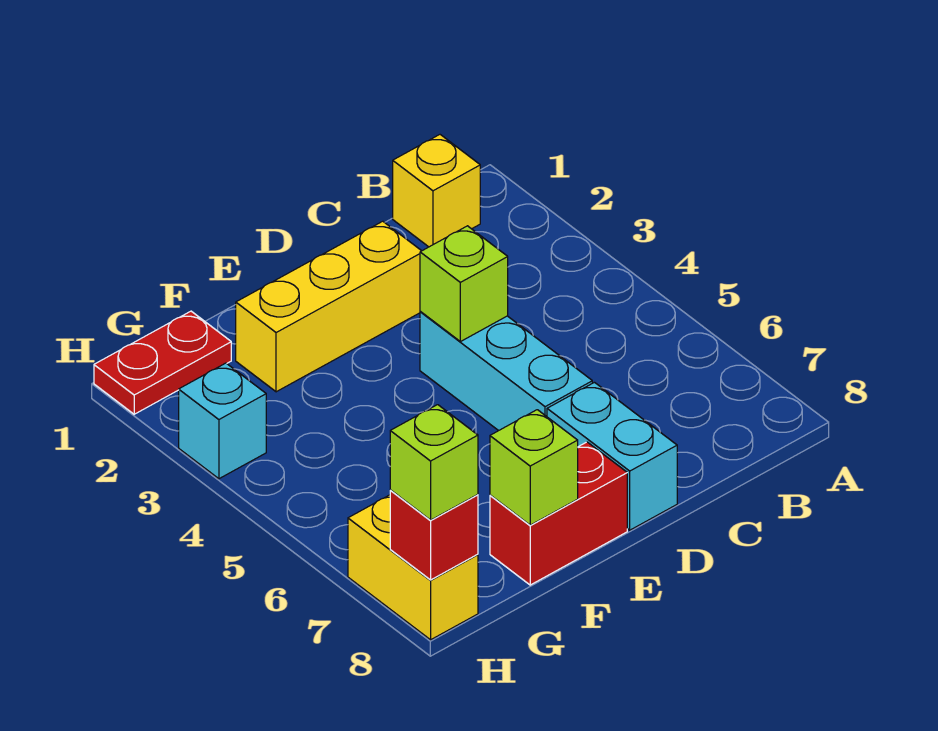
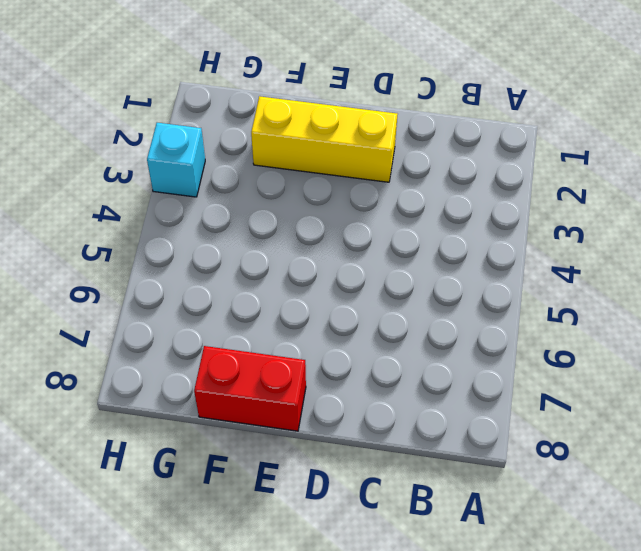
none -> yellow brick B1 level 1
none -> cyan brick D4:D6 level 1
none -> cyan brick D7:D8 level 1

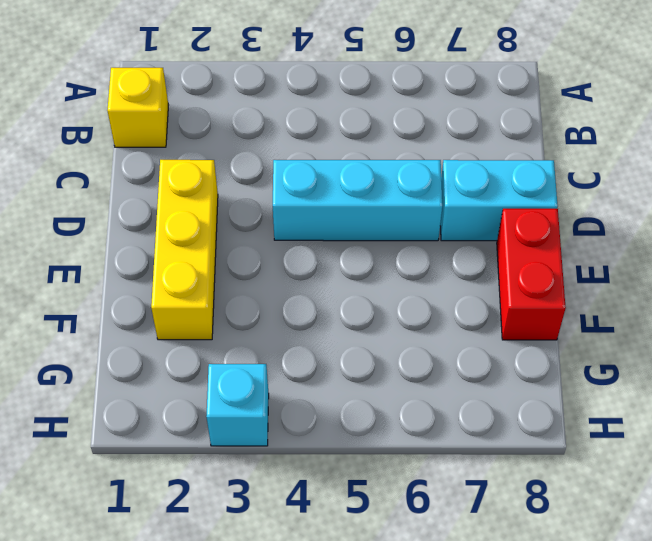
none -> red plate G1:H1 level 1
none -> yellow brick H7:H8 level 1
none -> lime brick D4 level 2

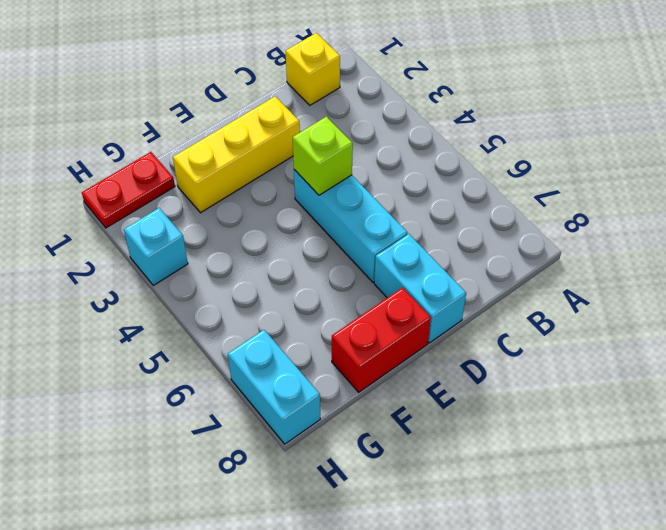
cyan brick H7:H8 level 1 -> yellow brick H7:H8 level 1
none -> lime brick F8 level 2
none -> red brick H8 level 2
none -> lime brick H8 level 3

